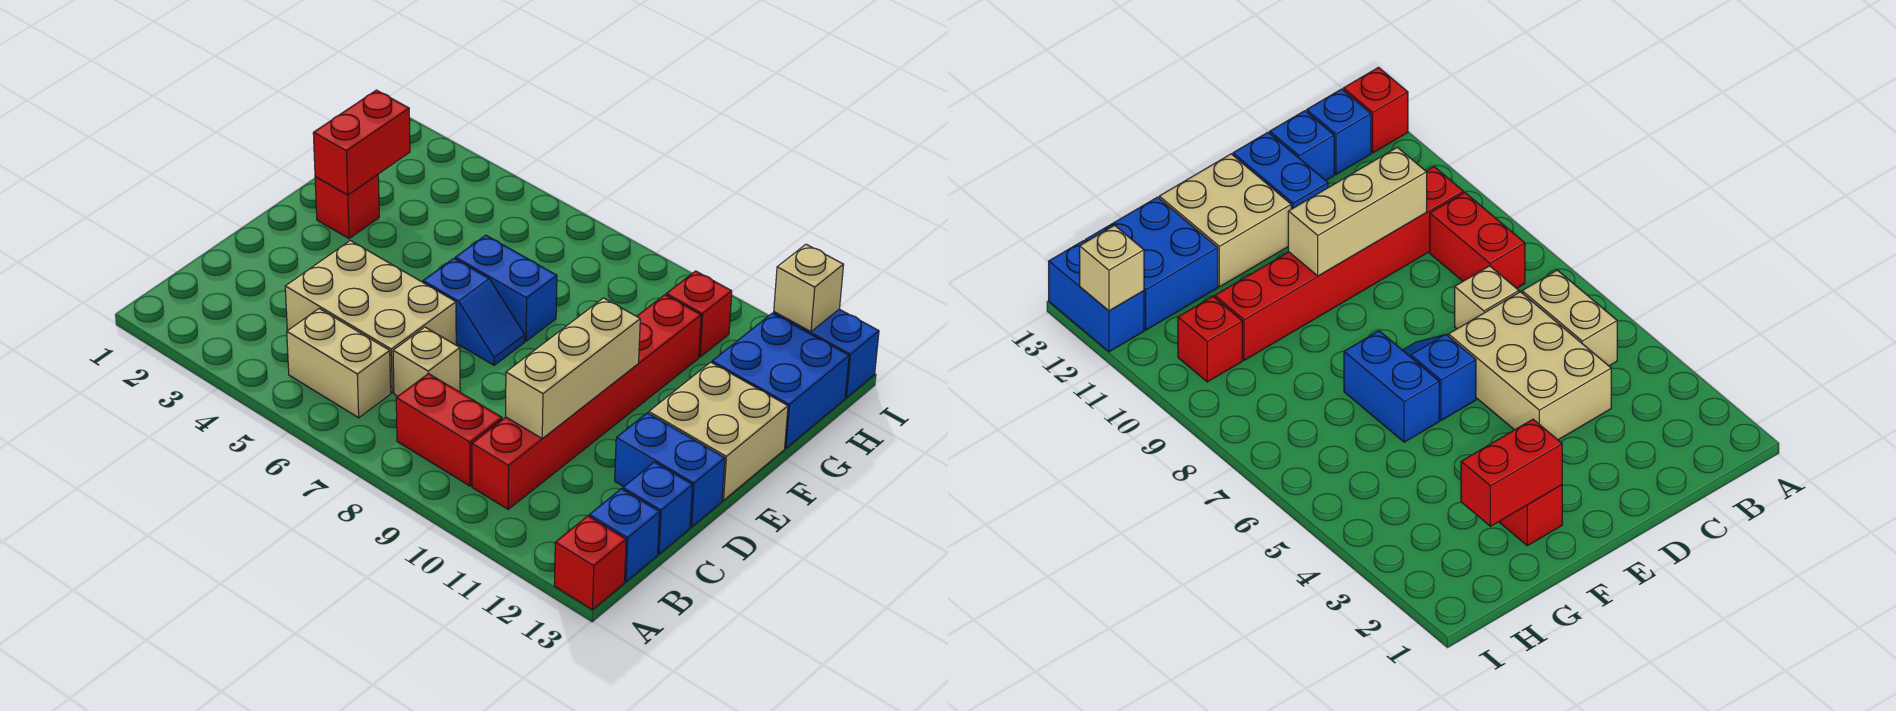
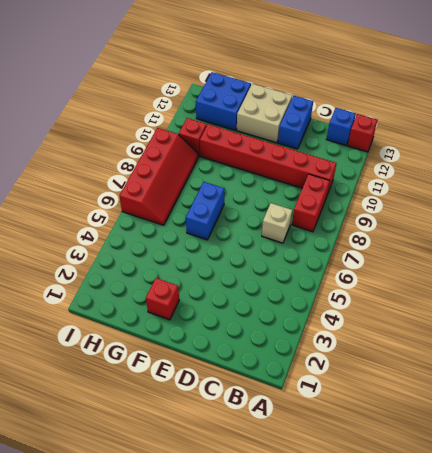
red slope H6:I9 level 1 top I -> none
none -> tan brick B5:B6 level 1
none -> tan brick C4:D6 level 1
none -> blue brick C13 level 1

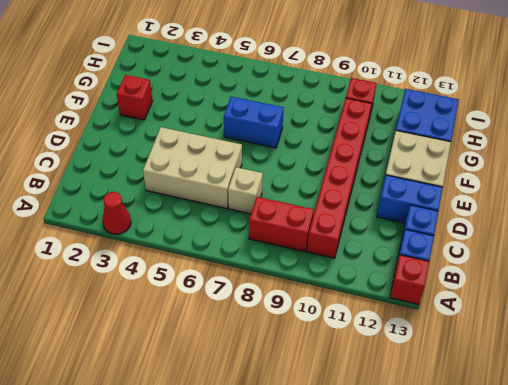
red cone A3 level 1 -> none
none -> tan brick B5:B6 level 1
none -> blue slope E6:E7 level 1 top 6
none -> blue brick I12:I13 level 1

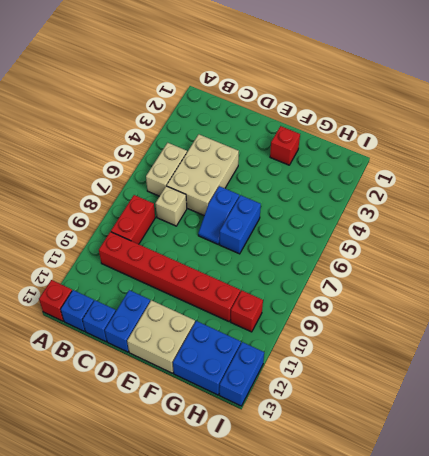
none -> tan brick C10:E10 level 2
none -> red brick F2:G2 level 2
none -> tan brick I12 level 2

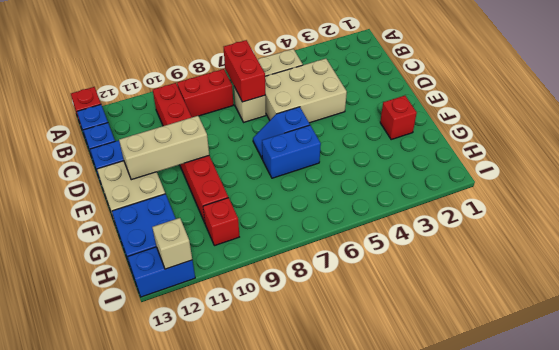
red brick B7:C7 level 2 -> red brick F2:G2 level 2
tan brick E10:E12 level 2 -> tan brick C10:E10 level 2

